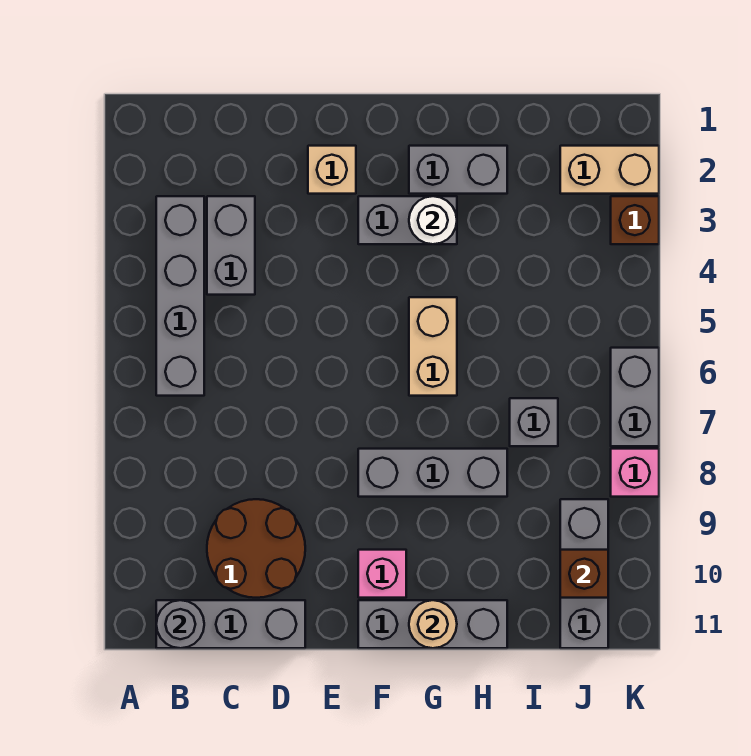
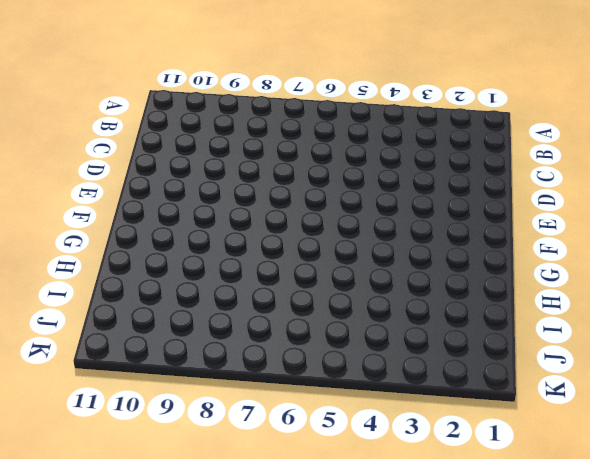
none -> grey brick B3:B6 level 1
none -> grey brick B11:D11 level 1
none -> grey brick C3:C4 level 1

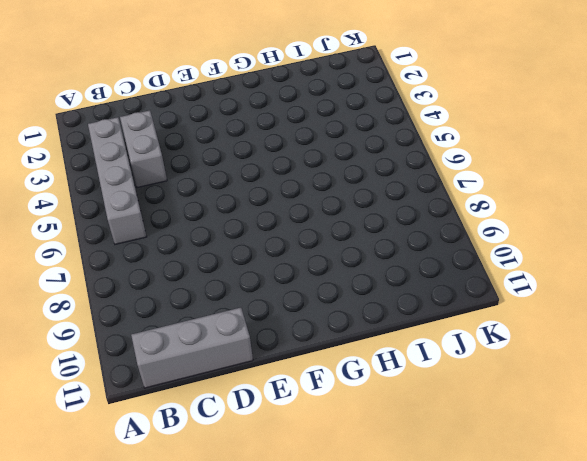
none -> brown round brick C9:D10 level 1
none -> tan brick E2 level 1
none -> grey brick F3:G3 level 1

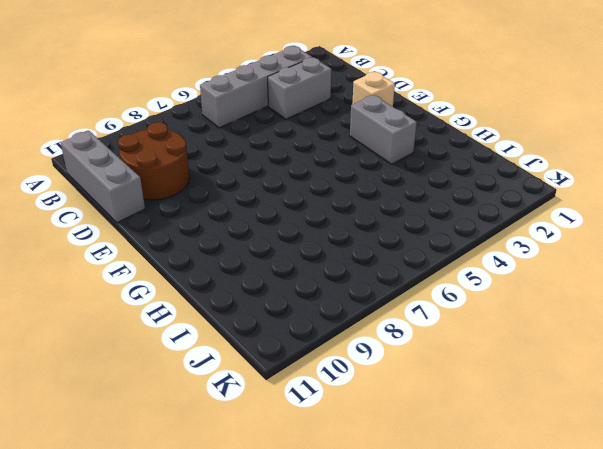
none -> grey brick F8:H8 level 1
none -> pink brick F10 level 1
none -> grey brick F11:H11 level 1

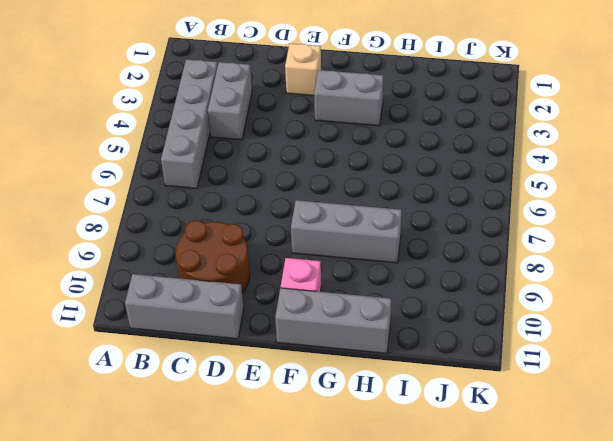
none -> grey brick G2:H2 level 1
none -> tan brick G5:G6 level 1
none -> grey brick I7 level 1

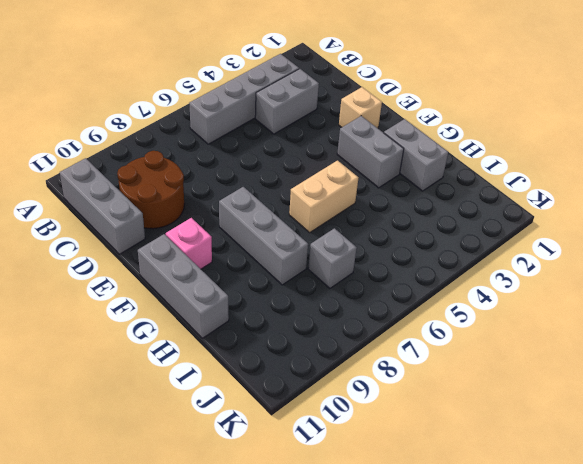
none -> tan brick J2:K2 level 1
none -> grey brick J9:J11 level 1
none -> brown brick K3 level 1

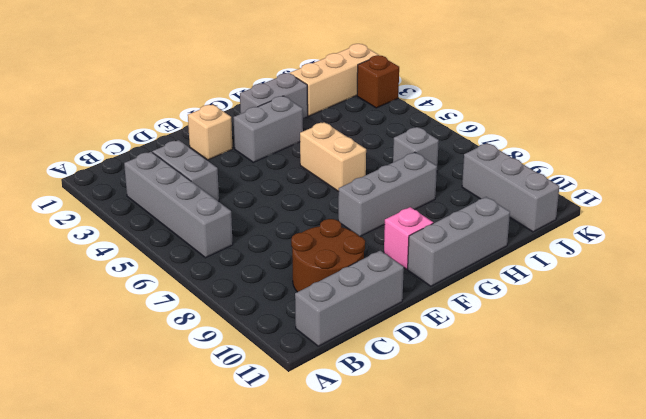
tan brick I2:K2 level 1 -> tan brick J2:K2 level 1
none -> grey brick K6:K7 level 1
none -> pink brick K8 level 1
none -> grey round brick B11 level 2

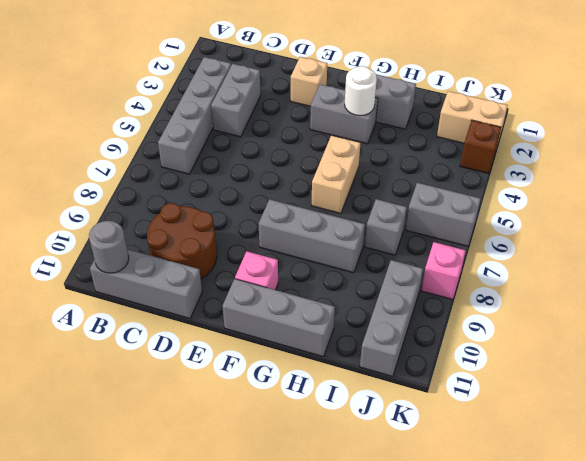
grey brick J6:K6 level 1 -> grey brick K6:K7 level 1
none -> tan round brick G11 level 2
none -> brown brick J10 level 2

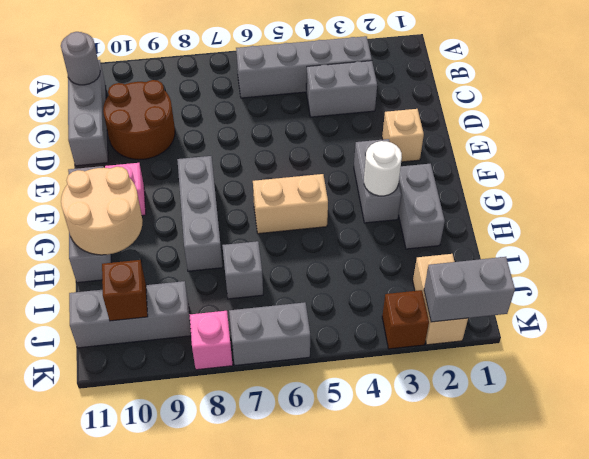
tan round brick G10:H11 level 2 -> tan round brick G11 level 2
grey brick K1:K2 level 2 -> none

